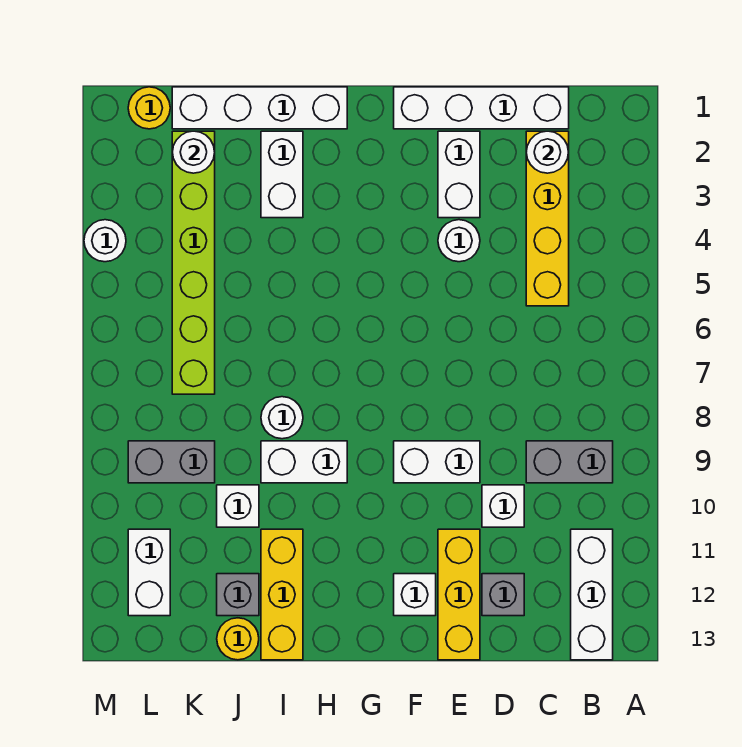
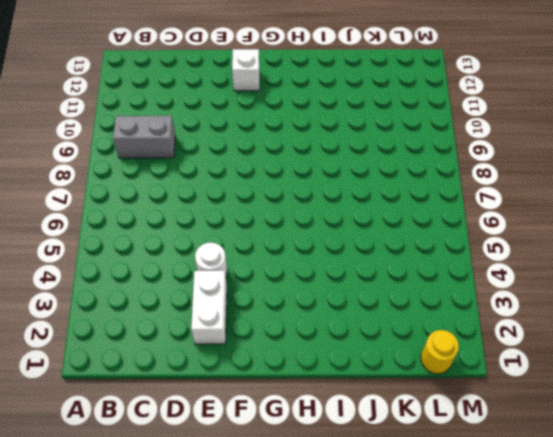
none -> white brick B11:B13 level 1
none -> white brick C1:F1 level 1
none -> yellow brick C2:C5 level 1

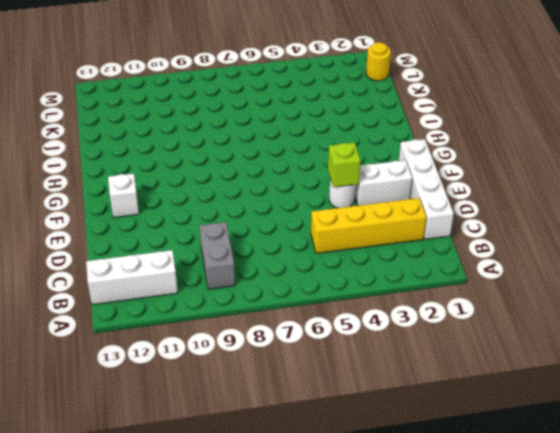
lime brick E4 level 2 -> none
none -> white brick D10 level 1
none -> grey brick D12 level 1
none -> white brick E9:F9 level 1

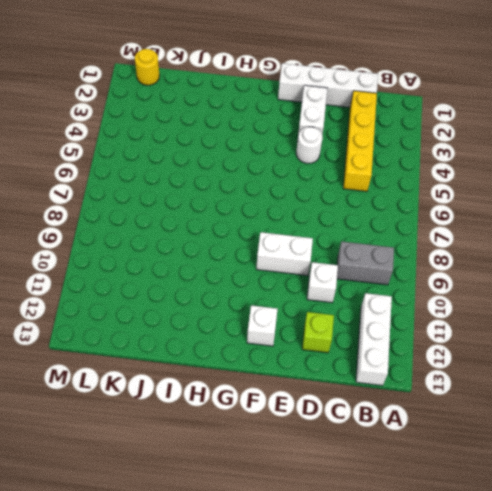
lime brick D12 level 1 -> grey brick D12 level 1
none -> yellow brick E11:E13 level 1
none -> white brick H1:K1 level 1
none -> white brick H9:I9 level 1

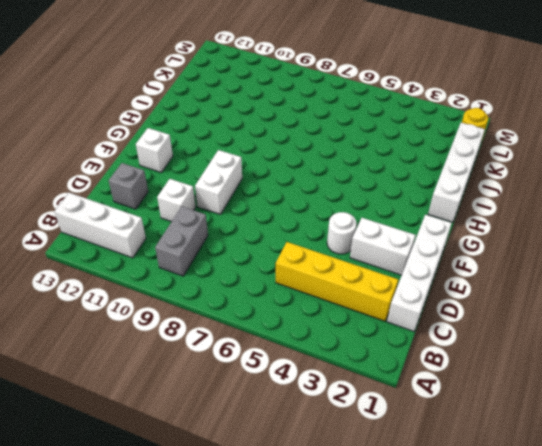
none -> yellow brick E11:E13 level 1
none -> white brick H9:I9 level 1
none -> white brick I2:I3 level 1

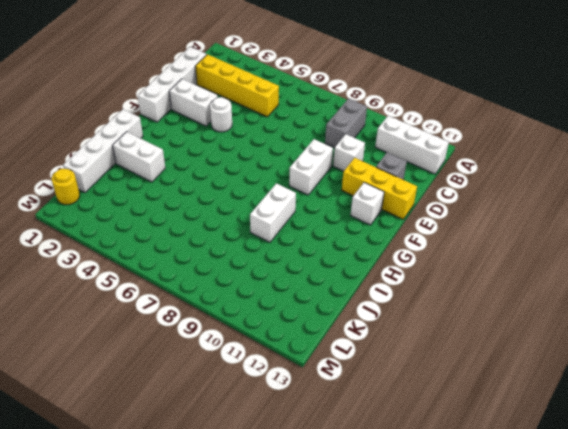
none -> white round brick I8 level 1
none -> yellow brick I11:I13 level 1
none -> white brick J10 level 1

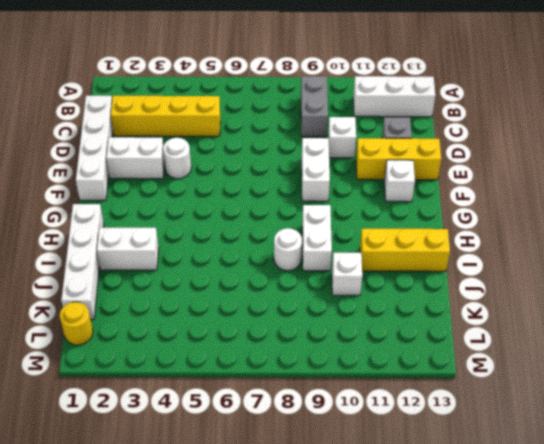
none -> grey brick J12 level 1
none -> yellow round brick J13 level 1
none -> lime brick K2:K7 level 1

